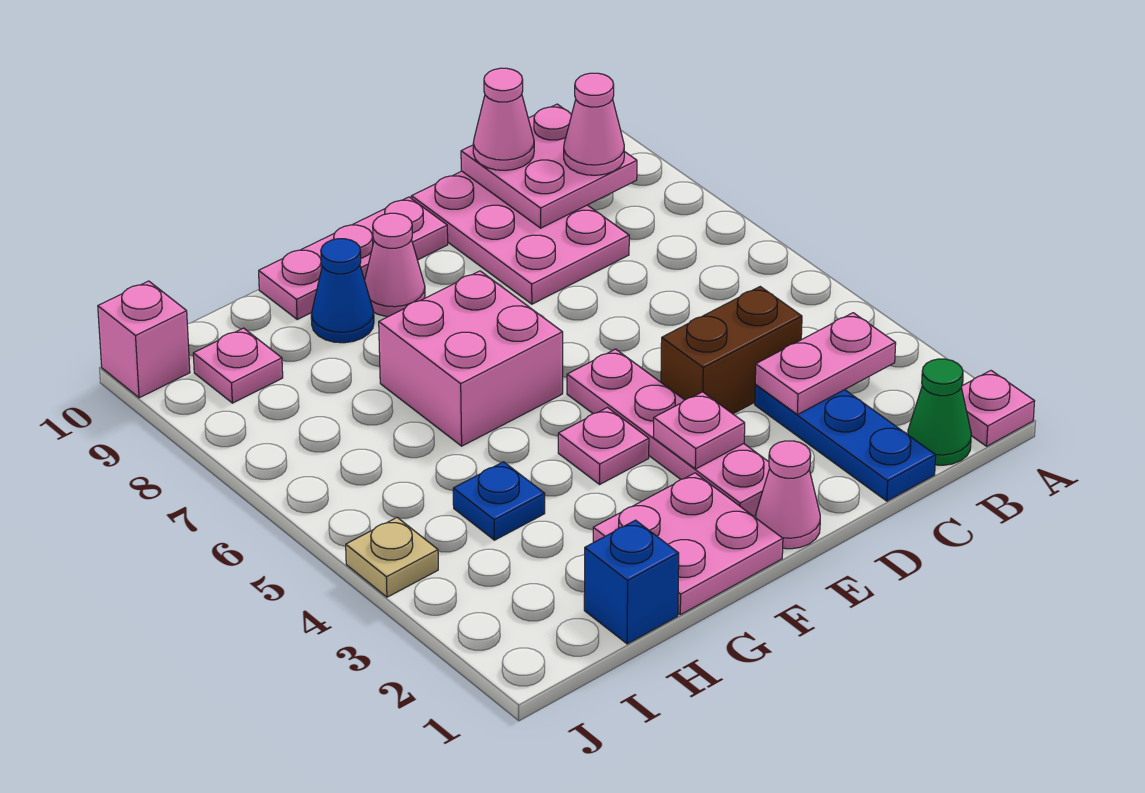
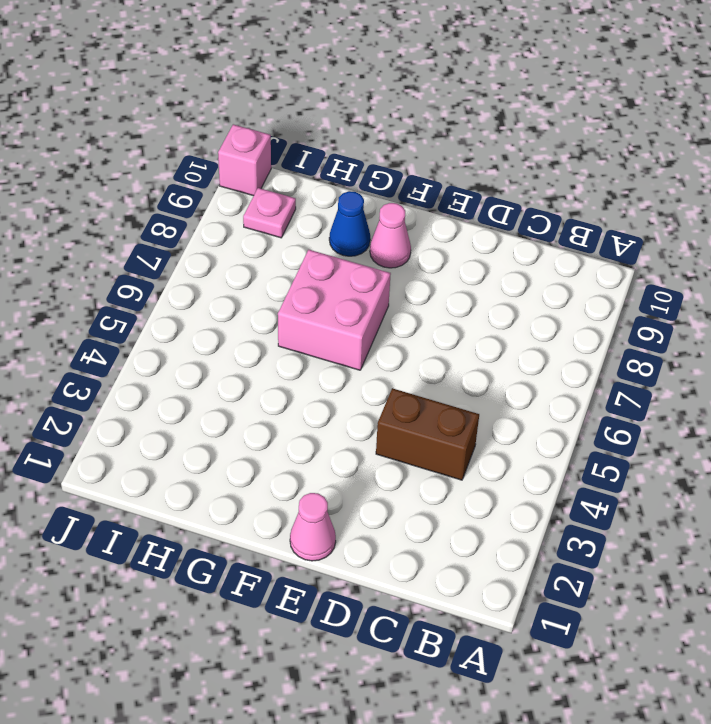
none -> pink plate A1 level 1
none -> green cone B1 level 1
none -> blue plate C1:C3 level 1

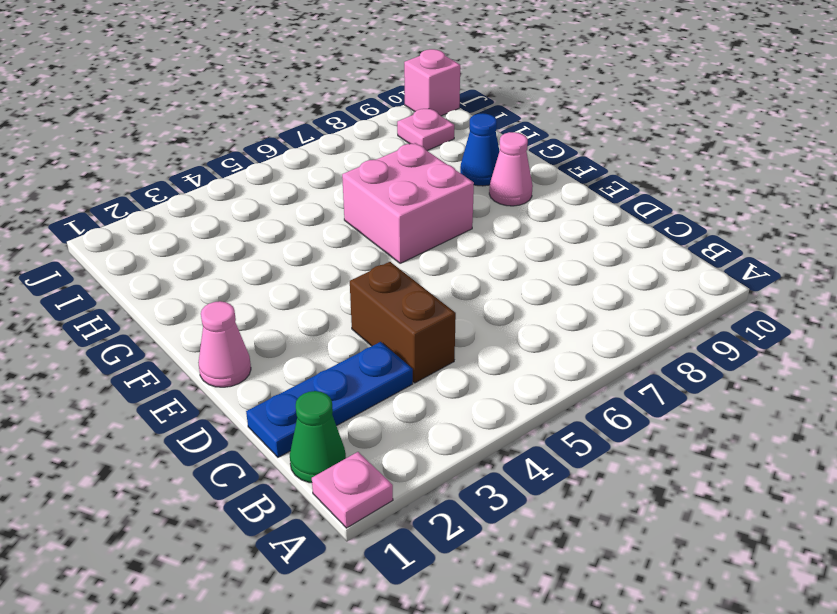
none -> pink plate C8:D10 level 1
none -> pink plate E2:E5 level 1
none -> pink plate E10:G10 level 1

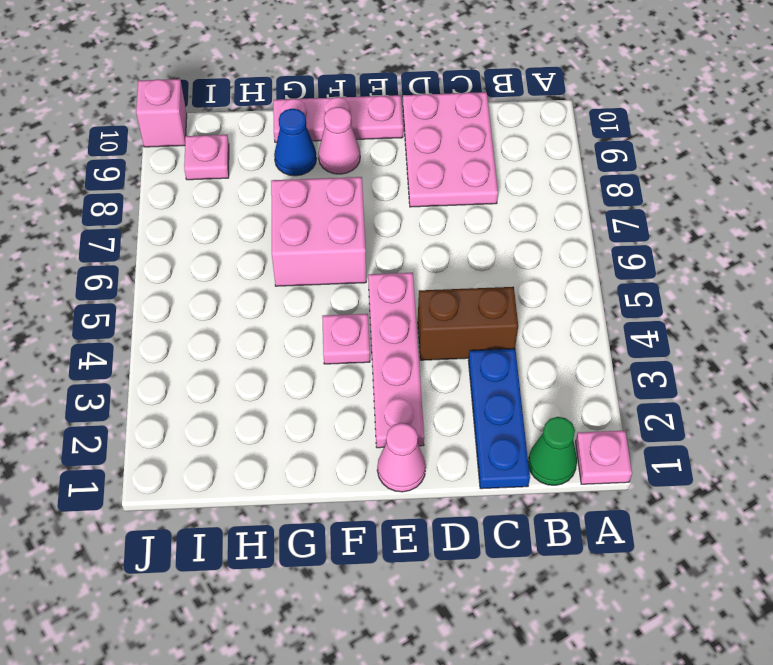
none -> pink plate F1:G2 level 1
none -> blue brick H1 level 1
none -> blue plate H4 level 1

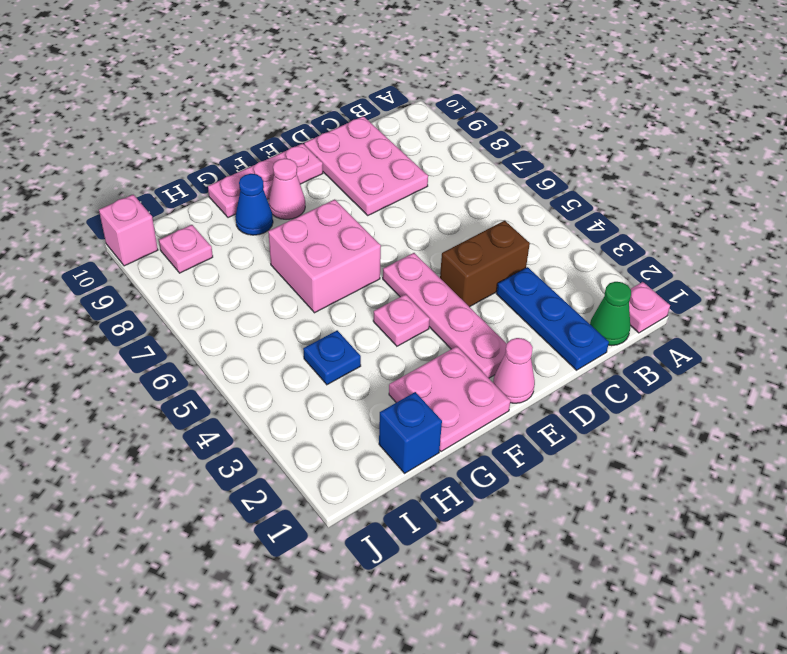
none -> tan plate J4 level 1
none -> pink plate B3:C3 level 2
none -> pink plate B9:C10 level 2

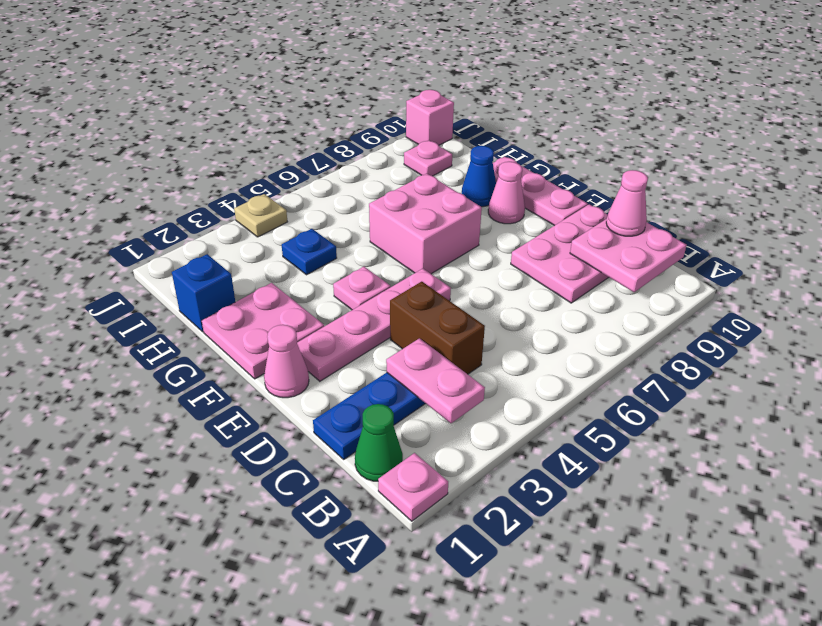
none -> pink plate E3 level 2
none -> pink cone B9 level 3

